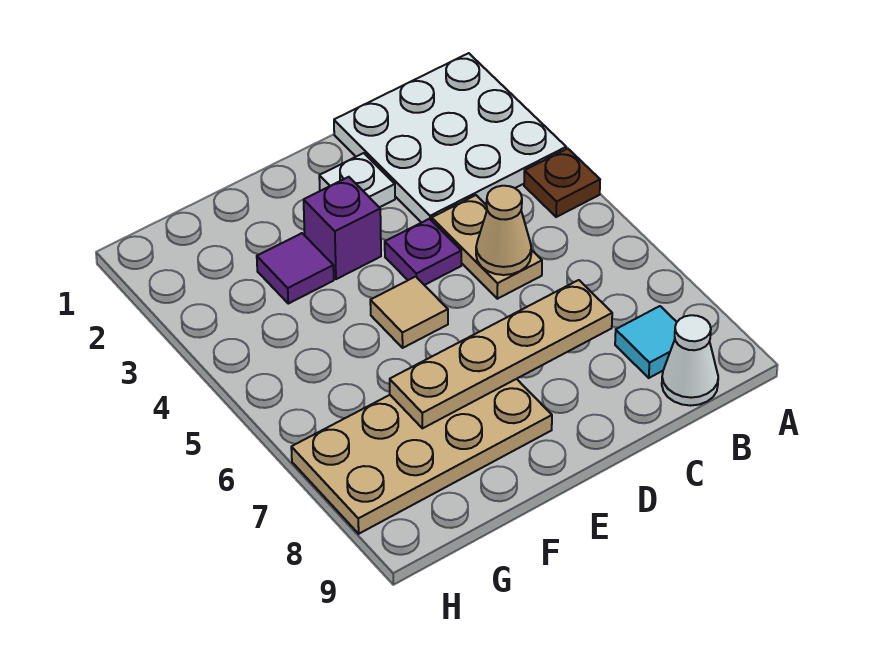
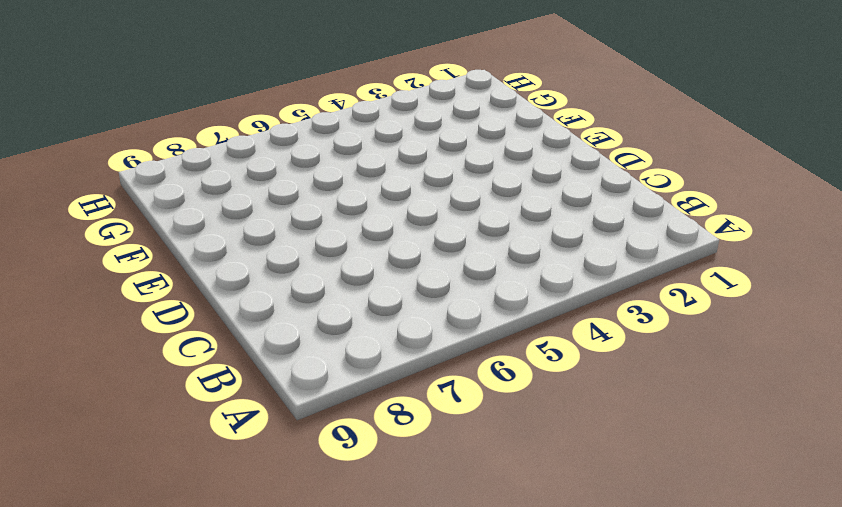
none -> white plate A1:C3 level 1
none -> brown plate A4 level 1
none -> cyan tile B8 level 1

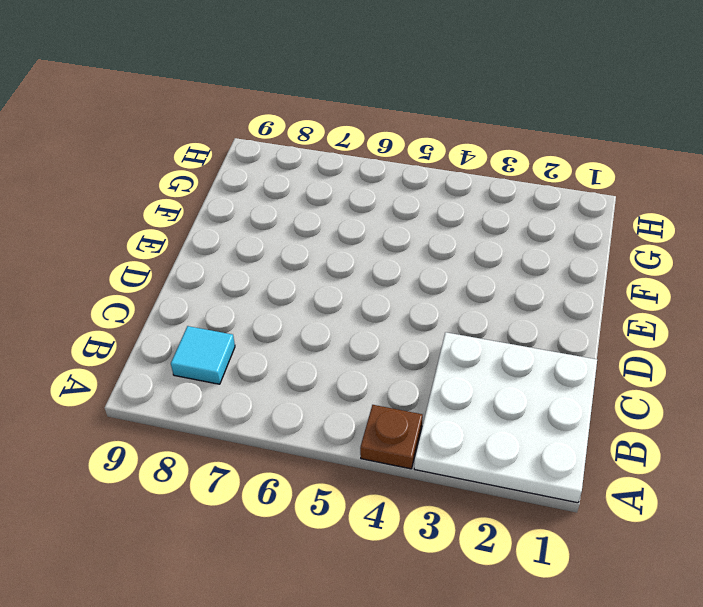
none -> white cone B9 level 1
none -> tan plate C4:C5 level 1
none -> white plate D2 level 1

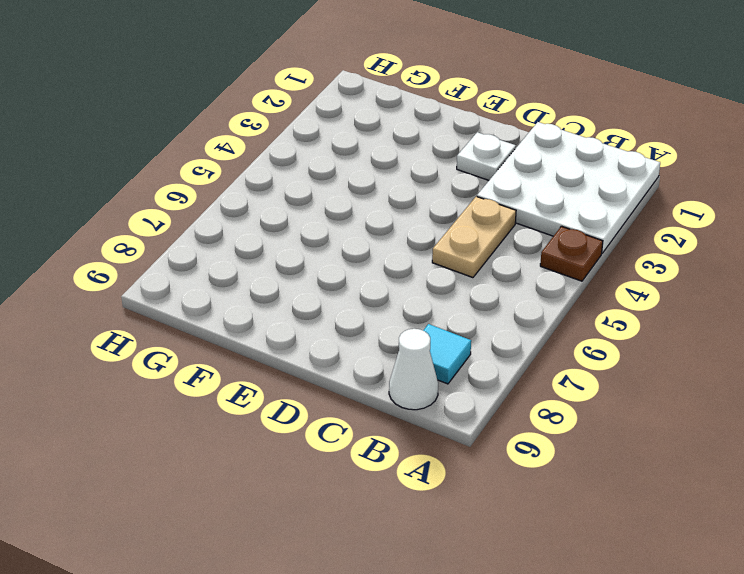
none -> purple plate D4 level 1
none -> purple brick E3 level 1
none -> tan tile E5 level 1

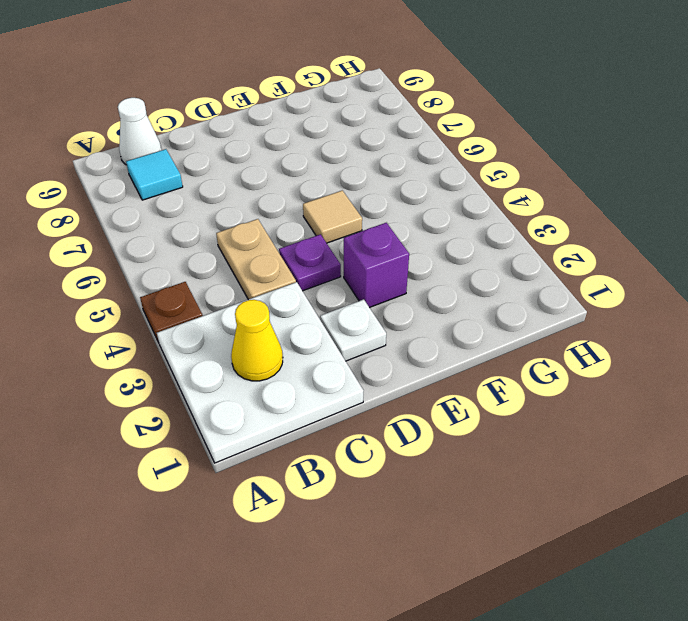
yellow cone B2 level 2 -> none
none -> tan plate E7:H8 level 1
none -> purple tile F3 level 1
none -> tan cone C5 level 2

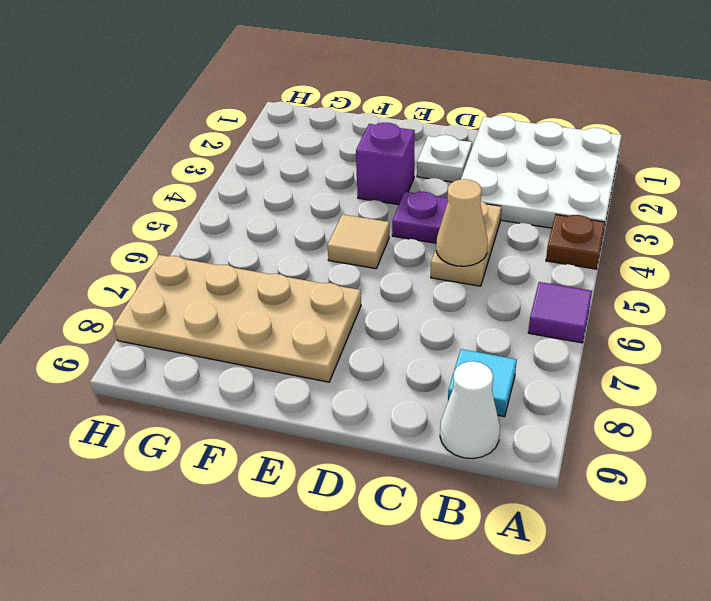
purple tile A6 level 1 -> purple tile F3 level 1
none -> tan plate C7:F7 level 2

